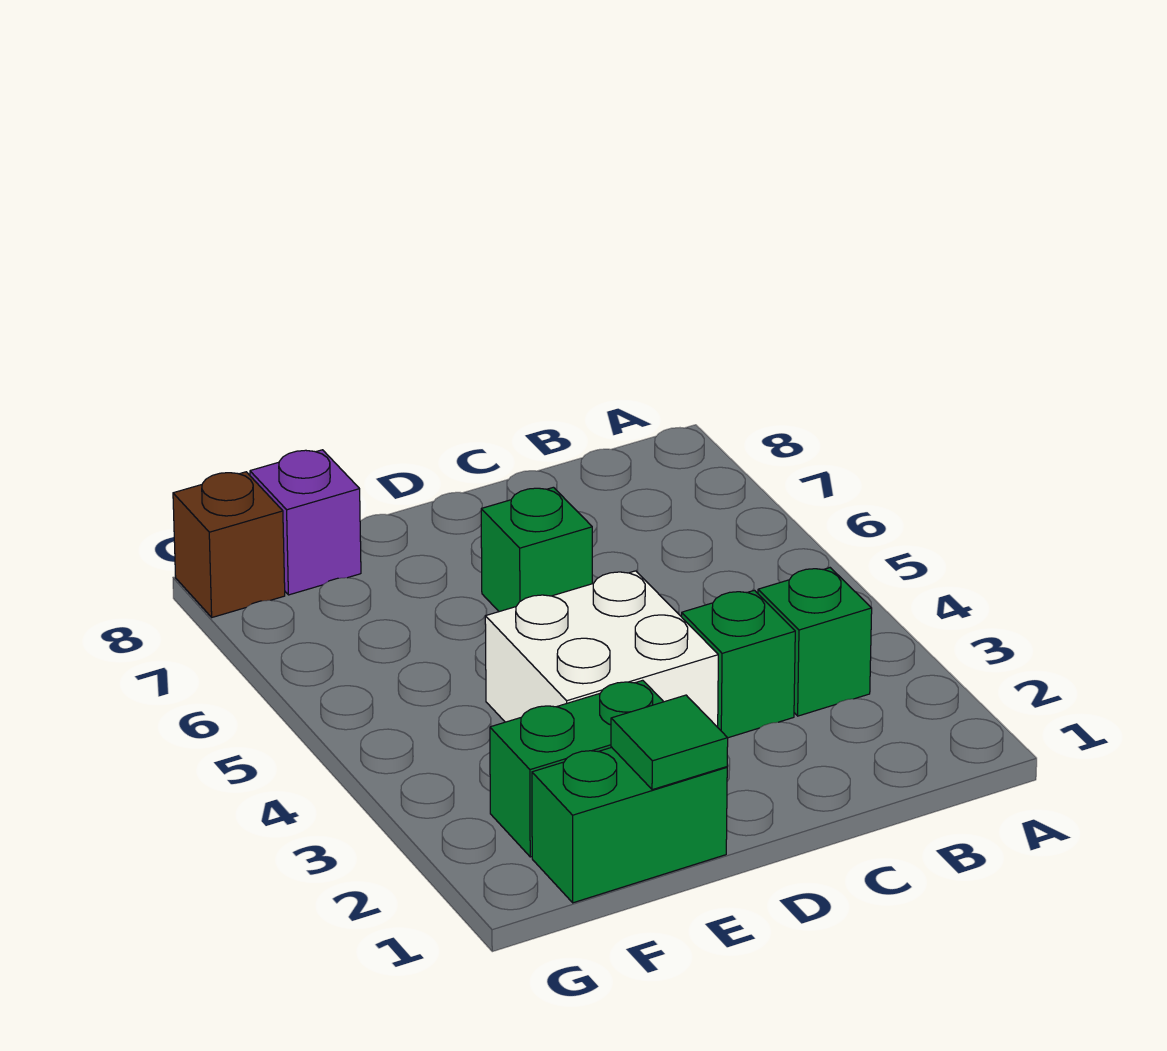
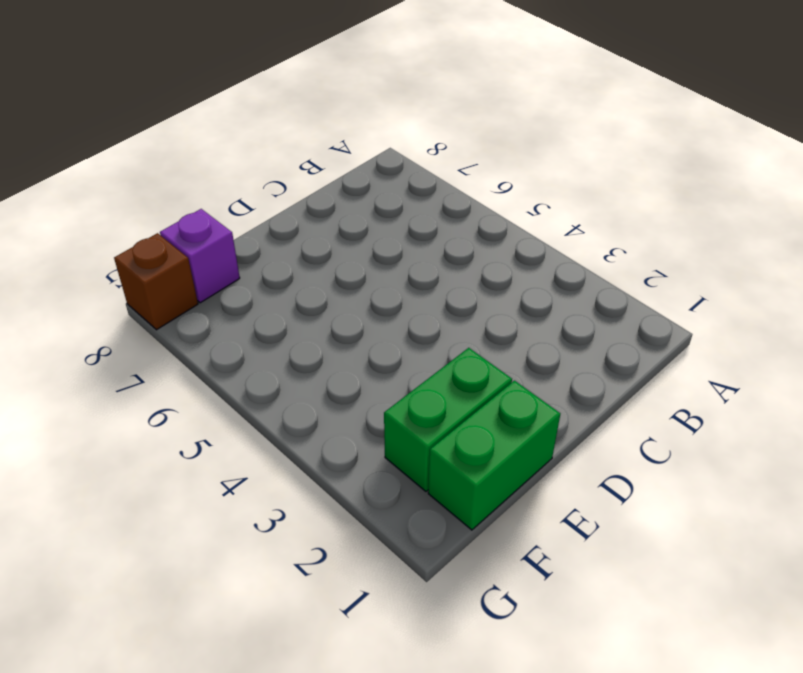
none -> green brick B3 level 1
none -> green brick C3 level 1

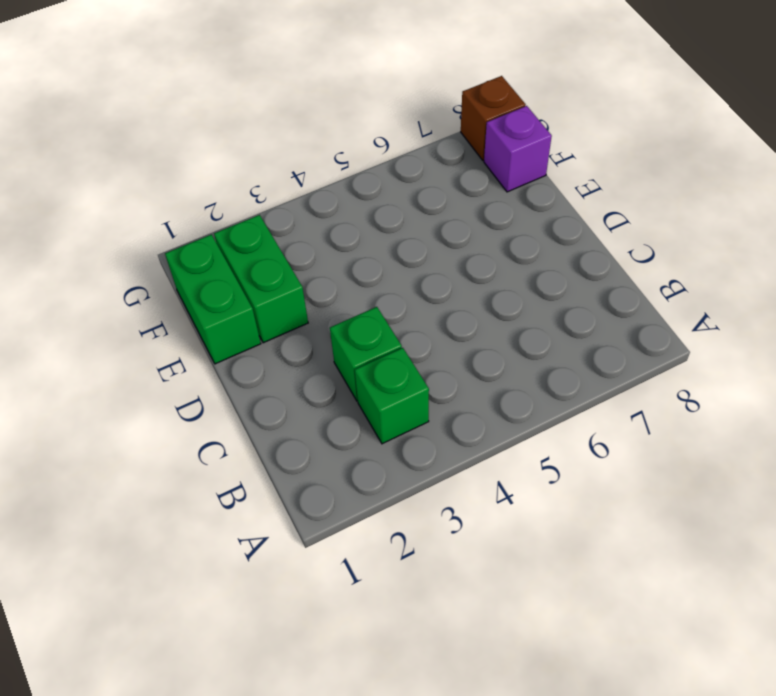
none -> white brick D3:E4 level 1
none -> green brick D6 level 1

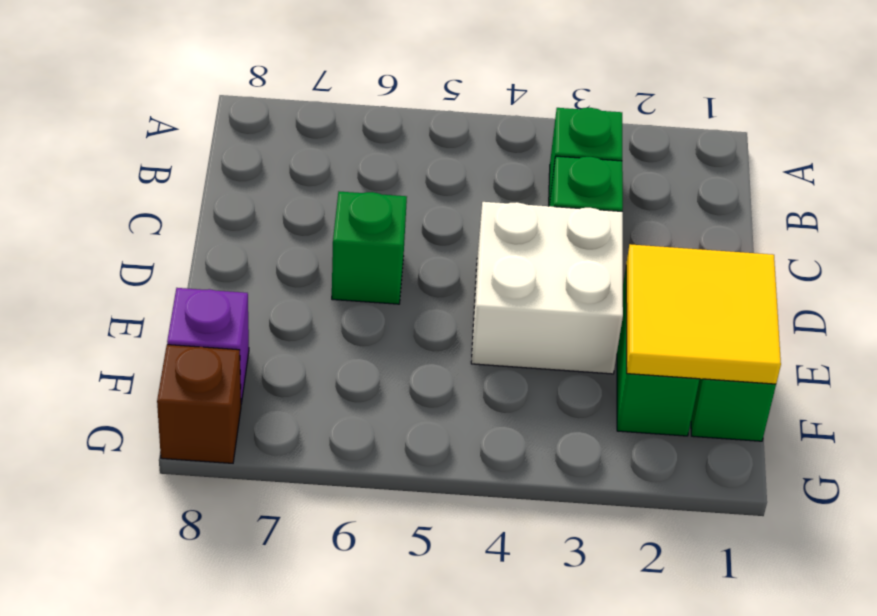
yellow tile E1:F2 level 2 -> green tile E1 level 2

